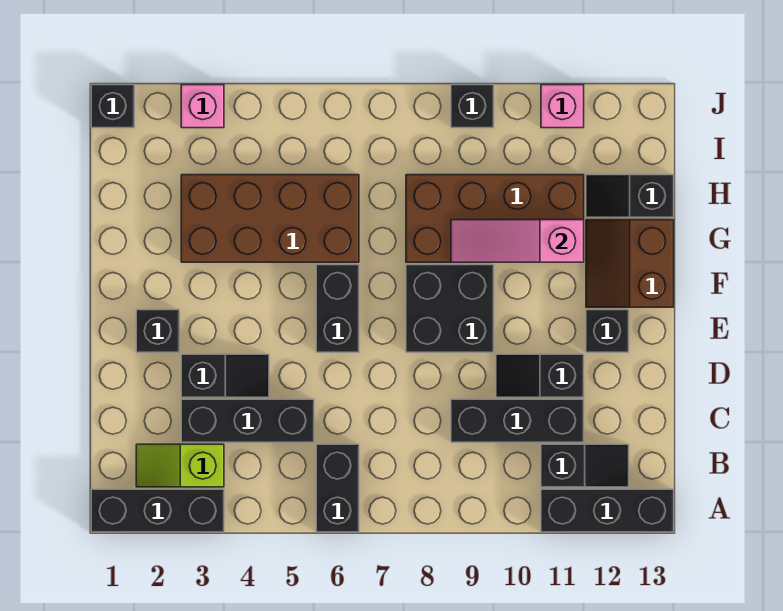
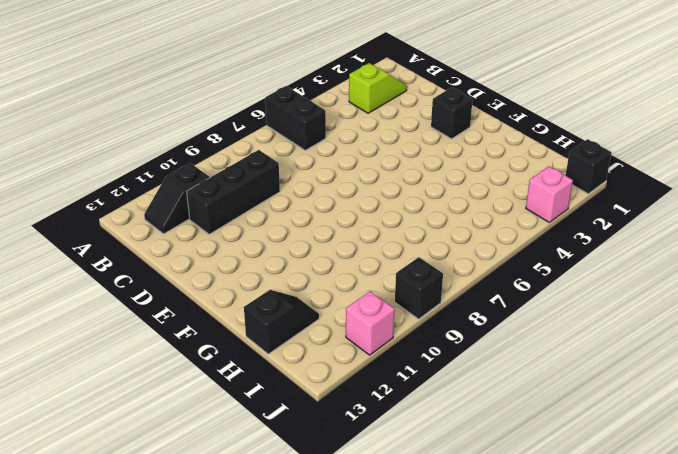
none -> black brick A1:A3 level 1
none -> black brick A11:A13 level 1
none -> black brick C3:C5 level 1

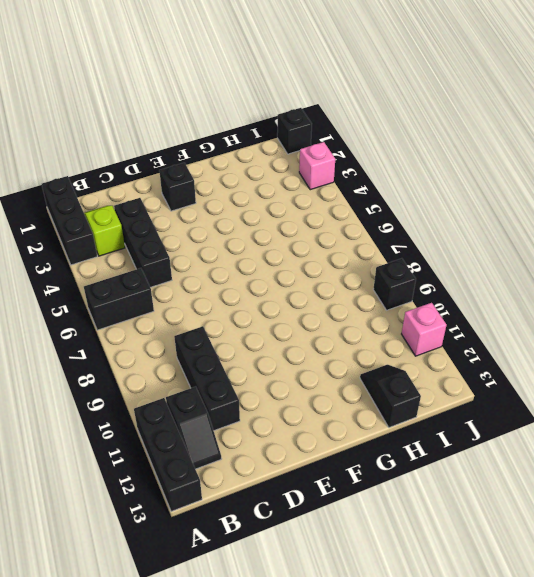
none -> black slope D3:D4 level 1 top 3
none -> black slope D10:D11 level 1 top 11
none -> black brick E6:F6 level 1

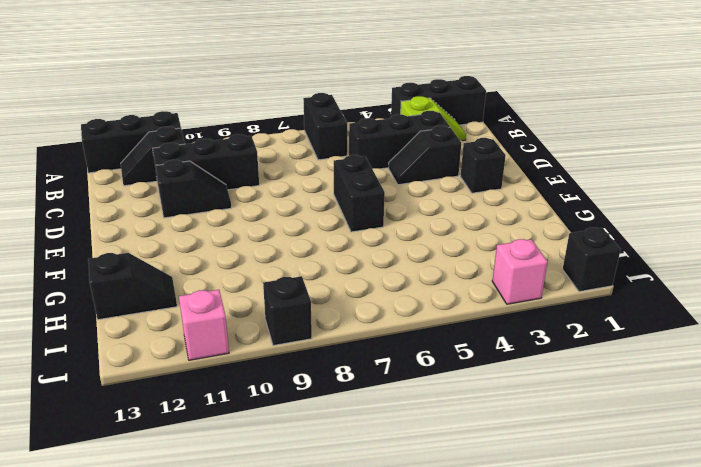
none -> black brick E8:F9 level 1
none -> black brick E12 level 1
none -> brown slope F12:G13 level 1 top 13

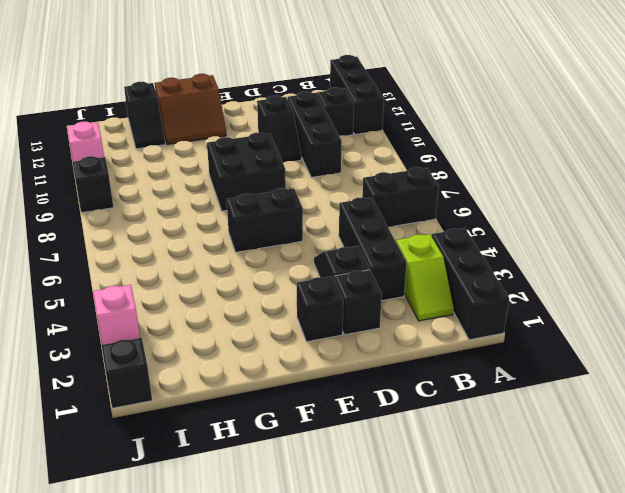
black brick D2 level 1 -> black brick E12 level 1
none -> brown brick G3:H6 level 1
none -> brown brick G8:H11 level 1
none -> pink slope G9:G11 level 2 top 11

